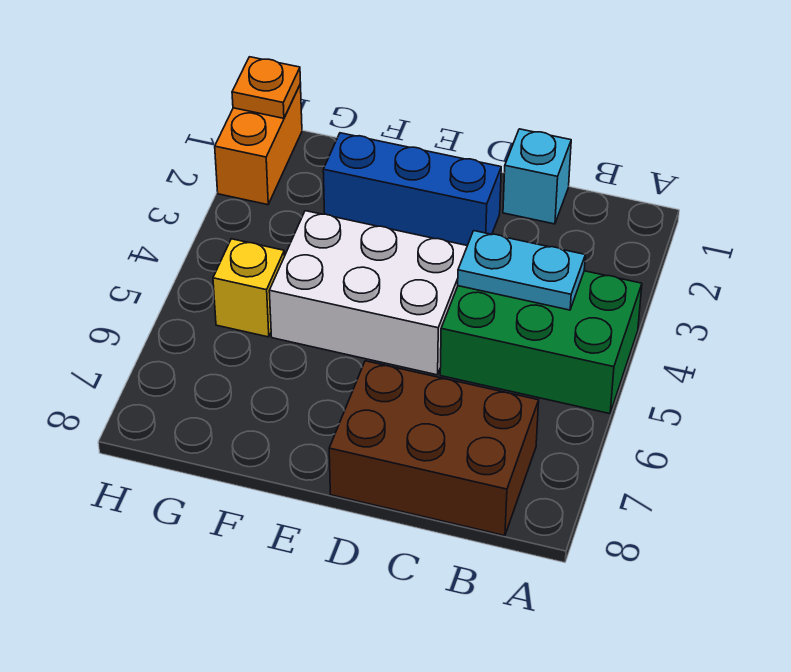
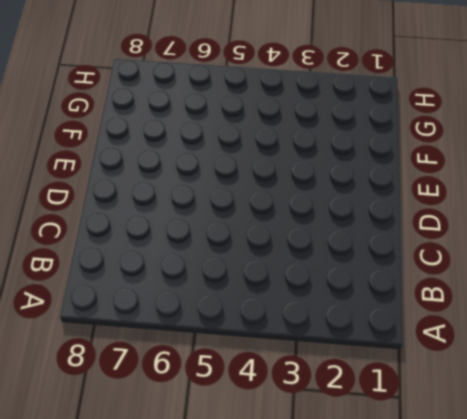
none -> green brick A4:C5 level 1
none -> brown brick B7:D8 level 1

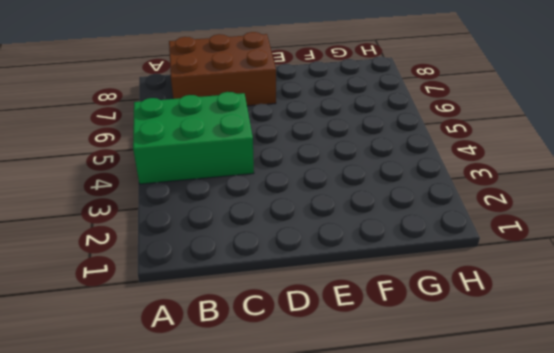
none -> cyan brick C1 level 1
none -> blue brick D2:F2 level 1

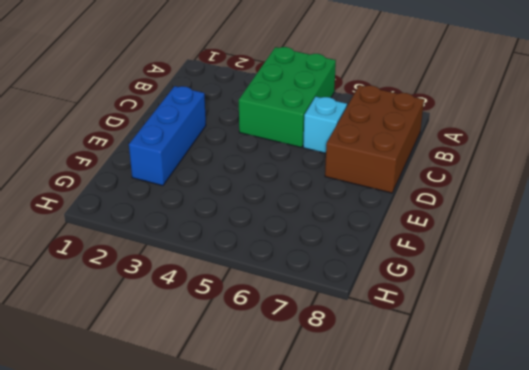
cyan brick C6 level 1 -> cyan brick C1 level 1
none -> white brick D4:F5 level 1
none -> yellow brick G5 level 1

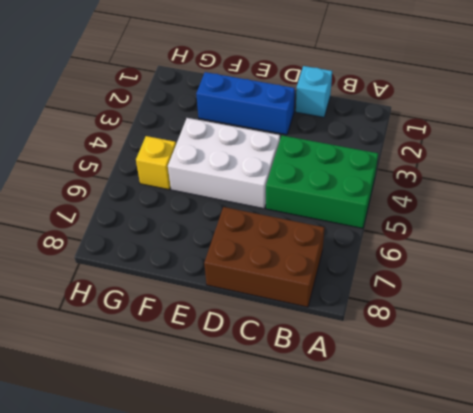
none -> orange brick H1:H2 level 1
none -> cyan plate B4:C4 level 2

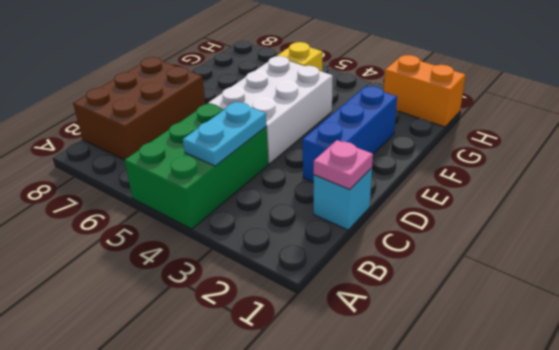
pink plate C1 level 2 -> none
none -> orange plate H1 level 2

